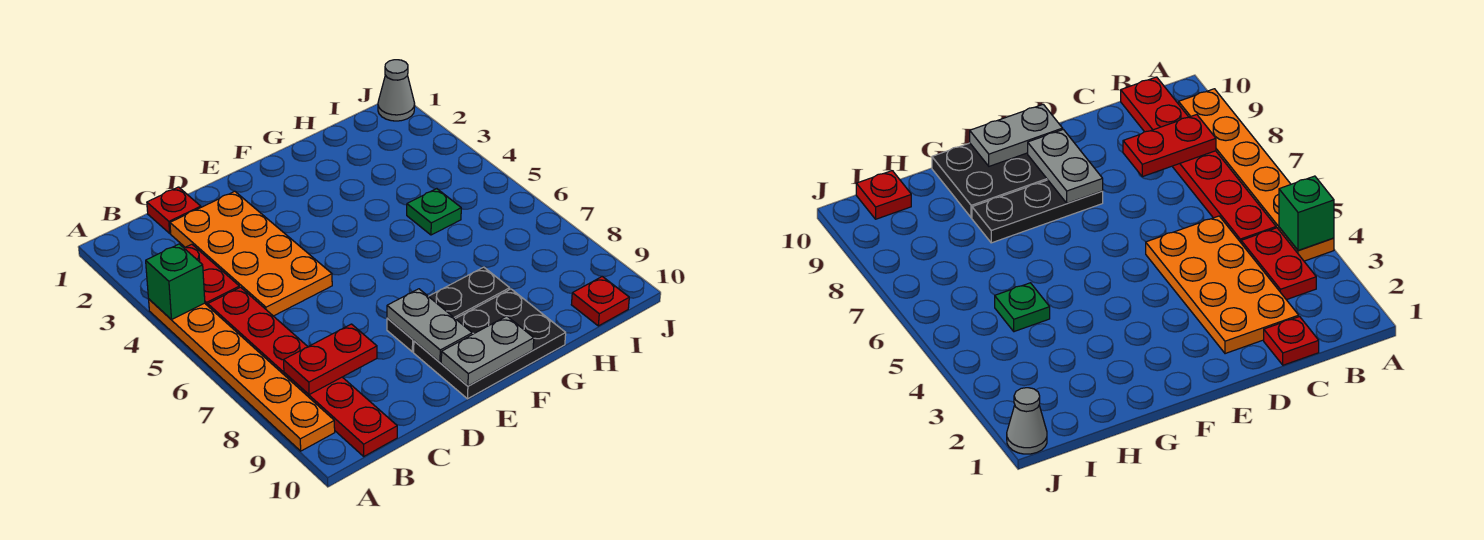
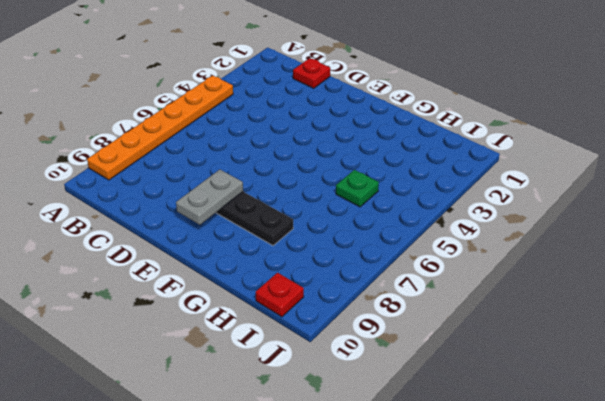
none -> red plate B3:B4 level 1
none -> red plate B5:B10 level 1
none -> orange plate C2:D5 level 1

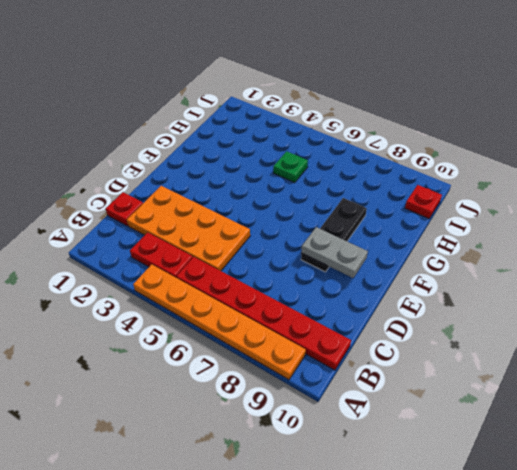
none -> black plate E9:G10 level 1
none -> grey cone J1 level 1
none -> green brick A4 level 2

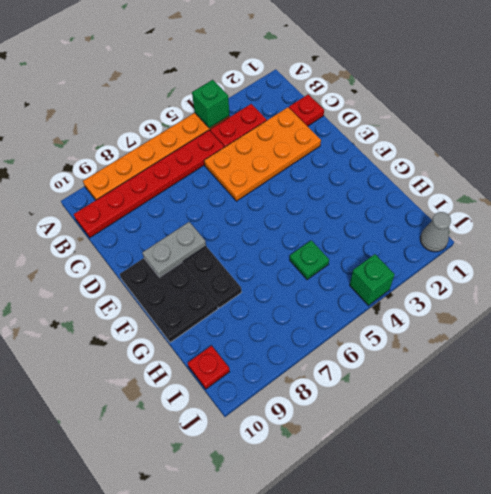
green brick J4 level 1 -> none
none -> red plate B8:C8 level 2
none -> grey plate E10:F10 level 2

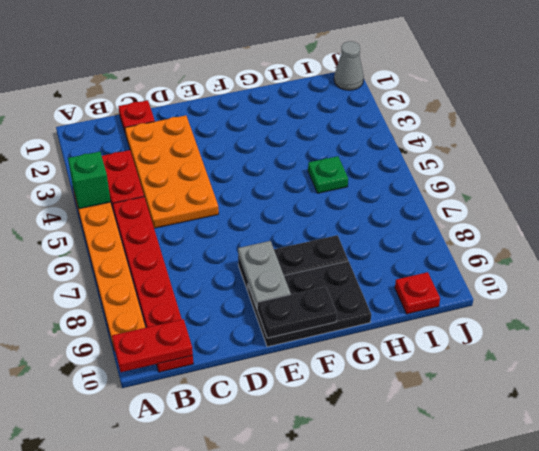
red plate A10:B10 level 2 -> red plate B8:C8 level 2
black plate E10:F10 level 2 -> grey plate E10:F10 level 2

